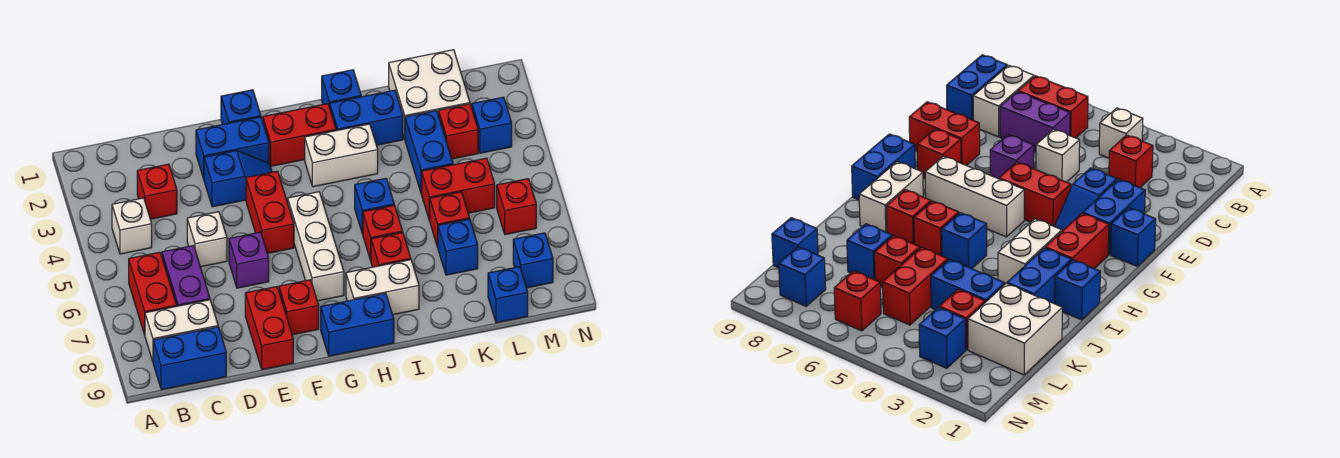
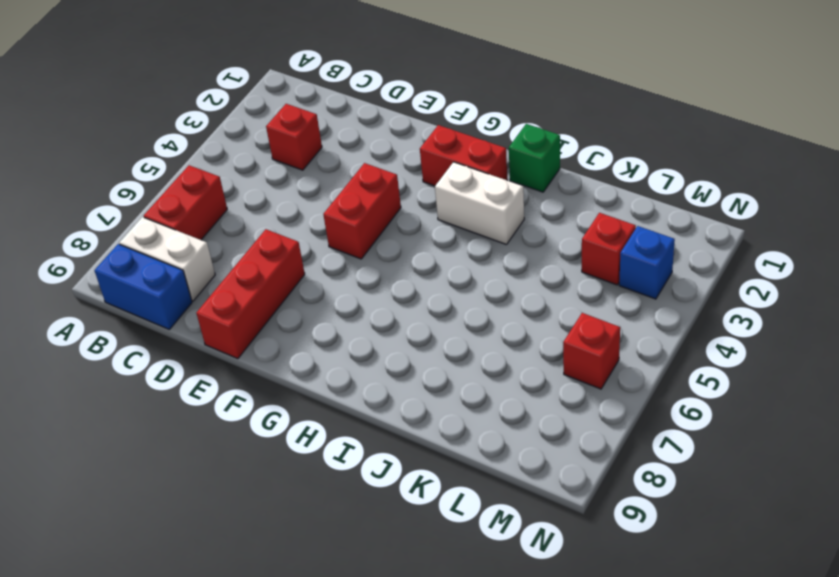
red brick E7:E9 level 1 -> red brick E8:E9 level 1
green brick I1 level 1 -> blue brick I1 level 1
none -> white brick B4 level 1
none -> purple brick C6:C7 level 1
none -> white brick D5 level 1
none -> blue brick E2:F2 level 1

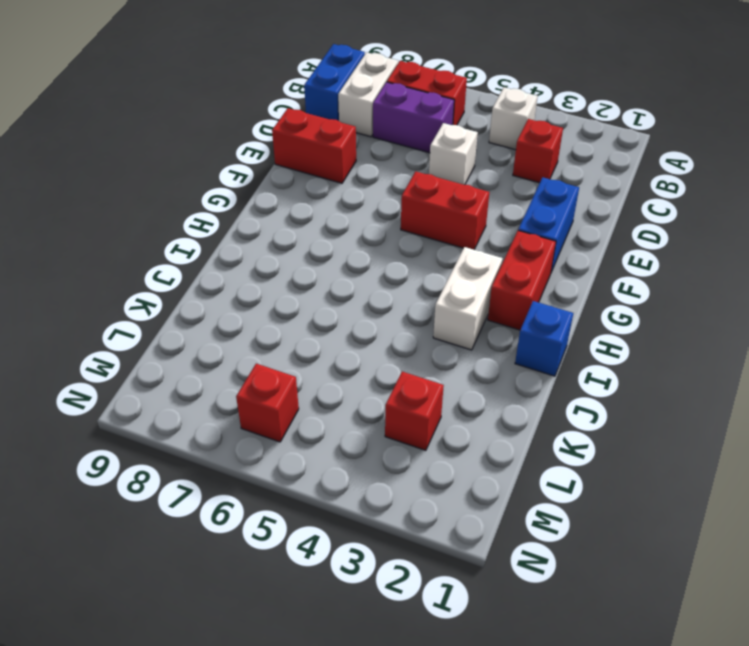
none -> blue slope E3:F3 level 1 top E
none -> purple brick E6 level 1
none -> blue brick F1 level 1
none -> red brick F8 level 1

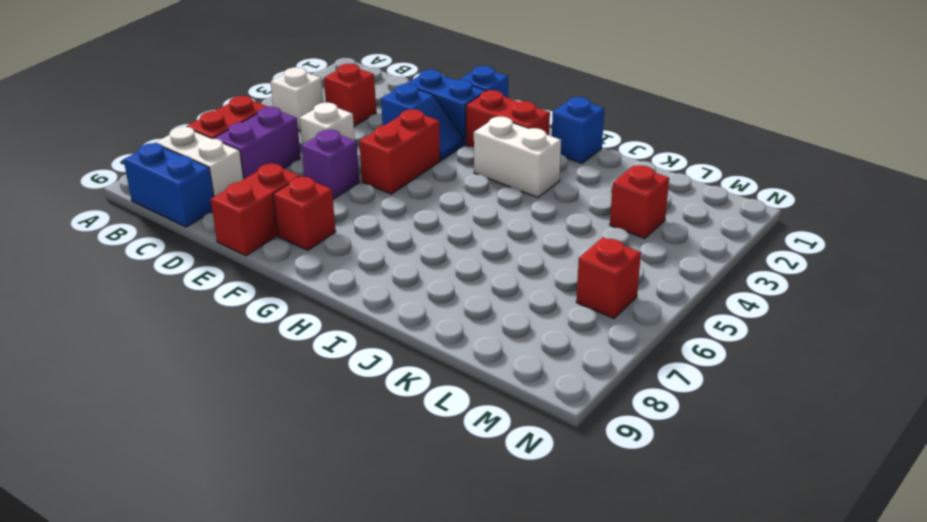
none -> white brick G5:G7 level 1
none -> blue brick G9:H9 level 1
none -> white brick H8:I8 level 1
none -> blue brick I2:J2 level 1

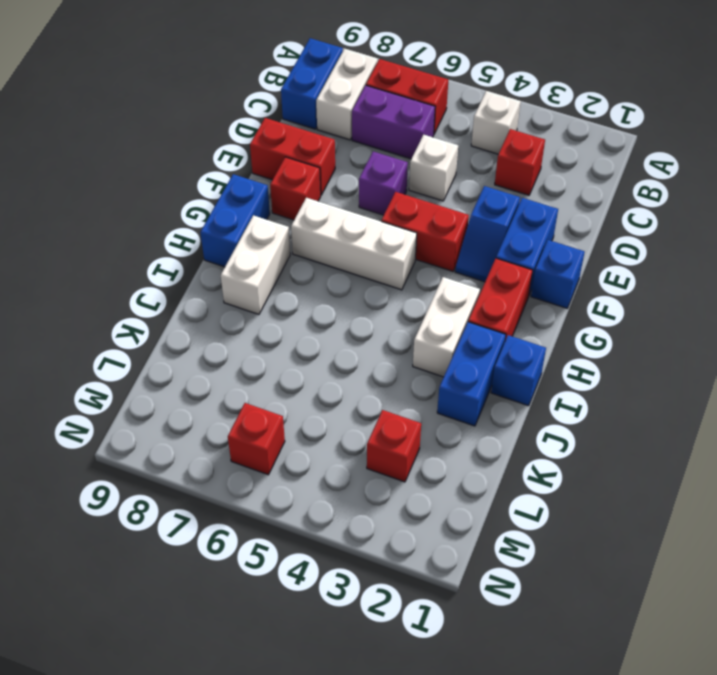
none -> blue brick I5 level 1
none -> red brick I6 level 1
none -> red brick I7 level 1
none -> white brick K1:L2 level 1

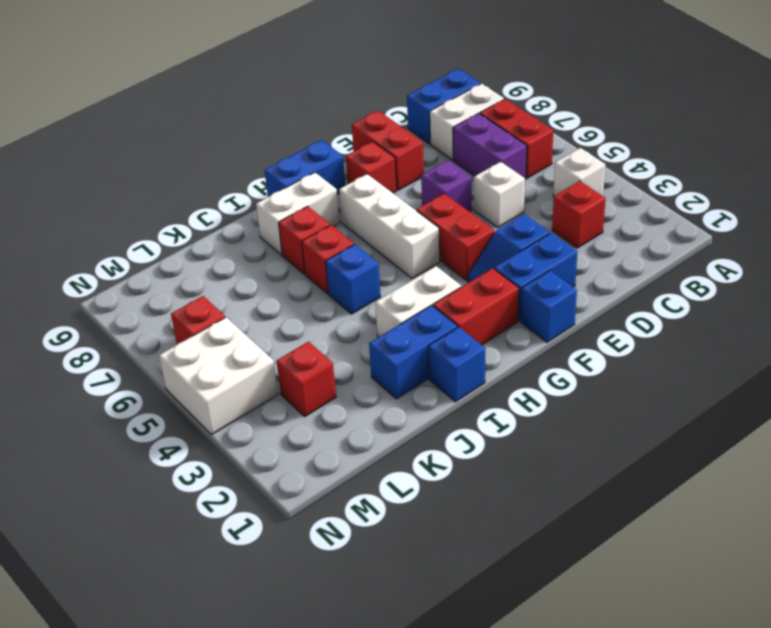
white brick M4:N5 level 1 -> white brick K1:L2 level 1
none -> blue brick K3:K4 level 1
none -> red brick K5:L5 level 1
none -> red brick K6 level 1
none -> blue brick K7 level 1

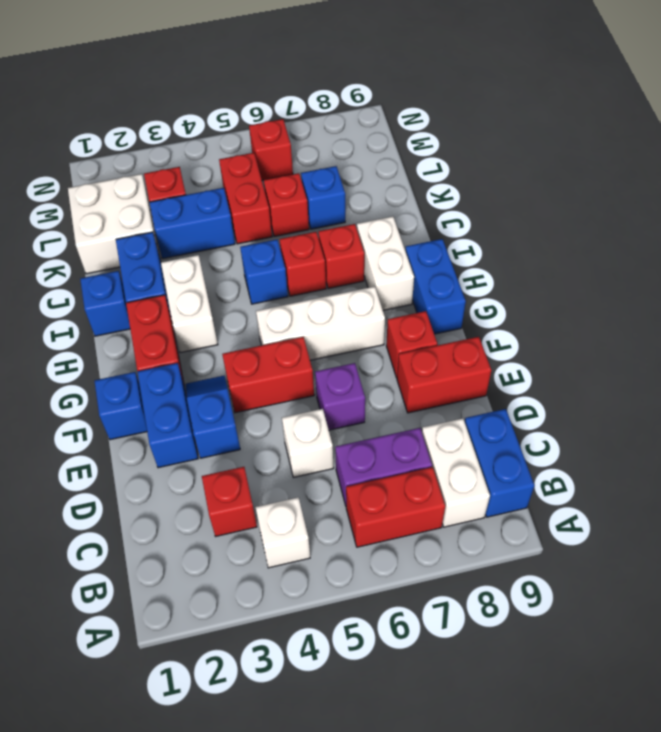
none -> blue brick L9 level 1
none -> blue brick M3 level 1
none -> blue brick M8 level 1

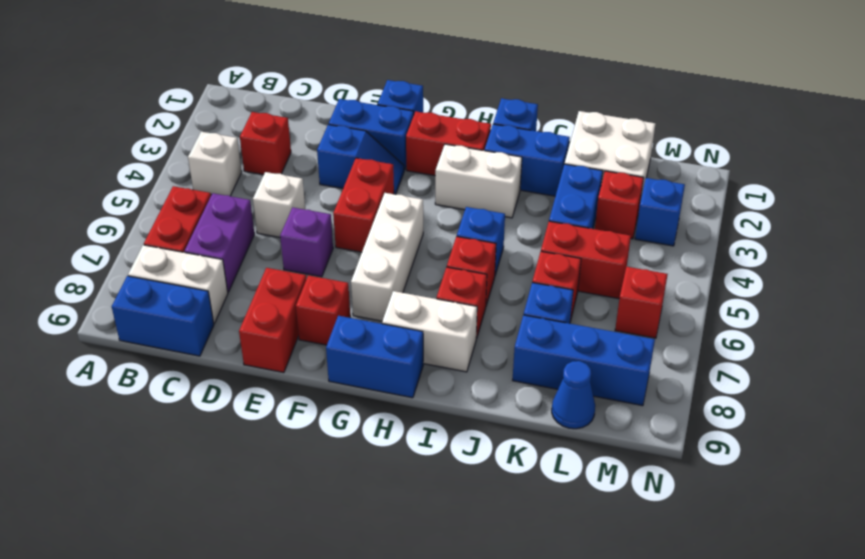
blue brick K8:M8 level 1 -> blue brick M8 level 1
blue cone L9 level 1 -> blue brick L9 level 1

